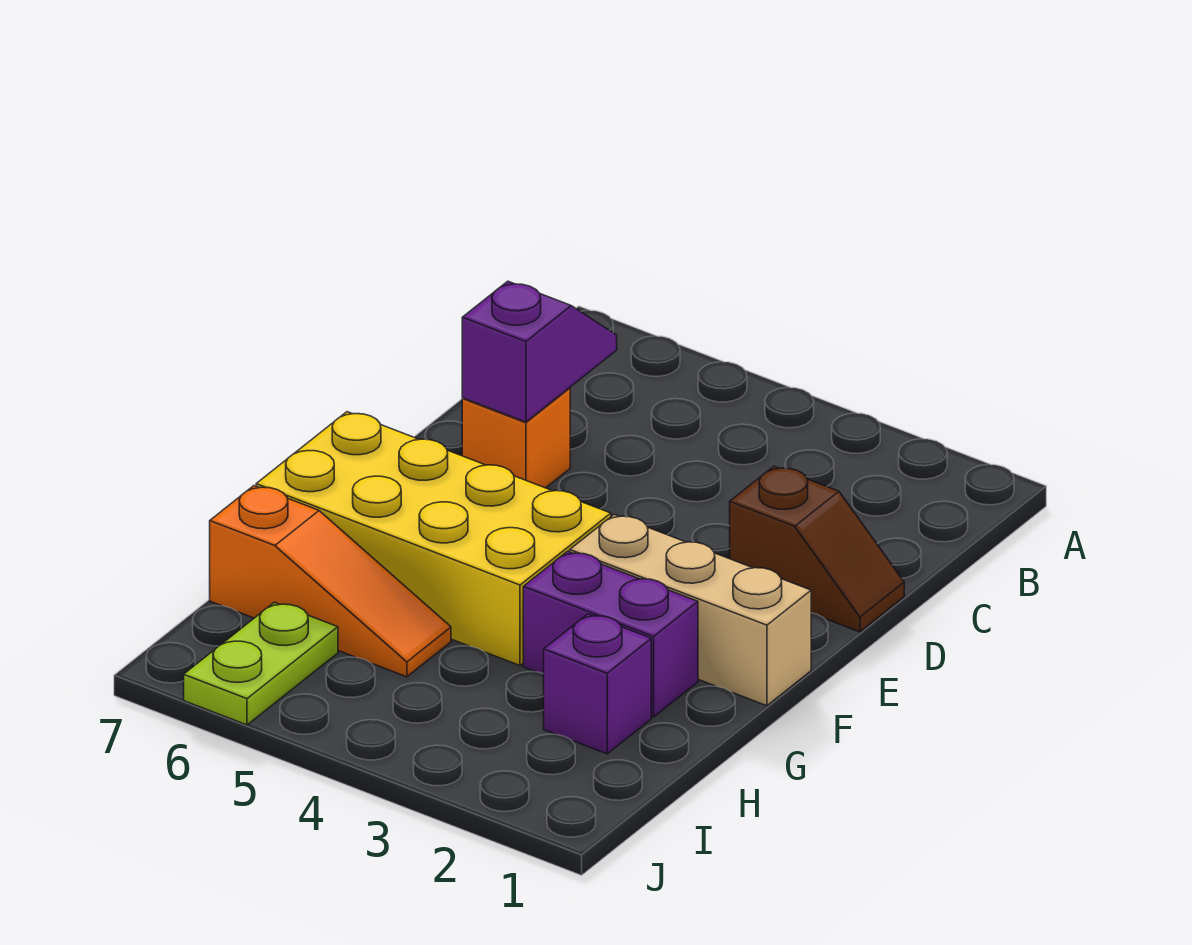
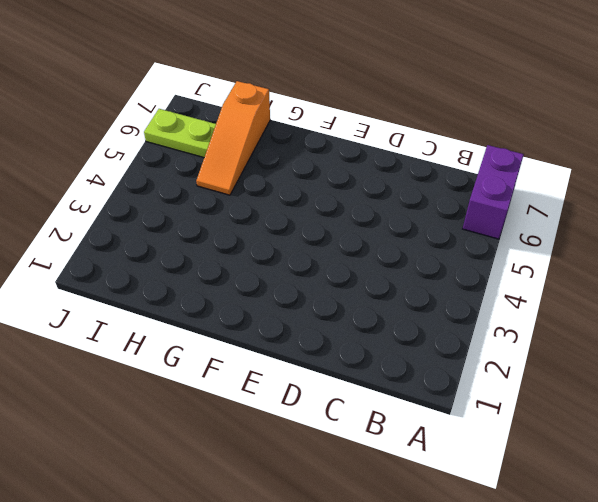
purple brick A6:A7 level 1 -> purple brick G2:G3 level 1
none -> brown slope D1:D2 level 1 top 2
none -> orange brick D6 level 1

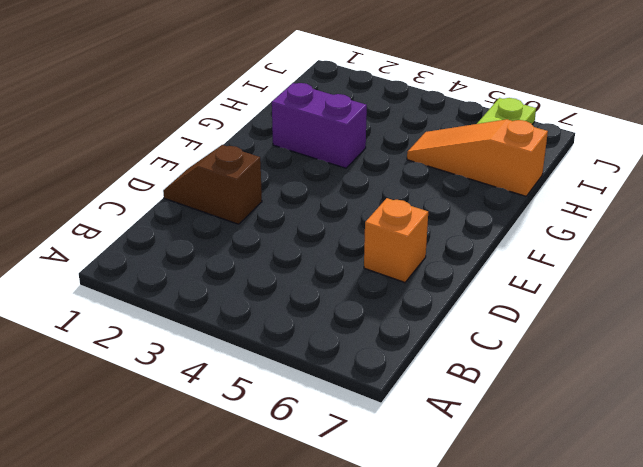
none -> tan brick F1:F3 level 1
none -> yellow brick F4:G7 level 1

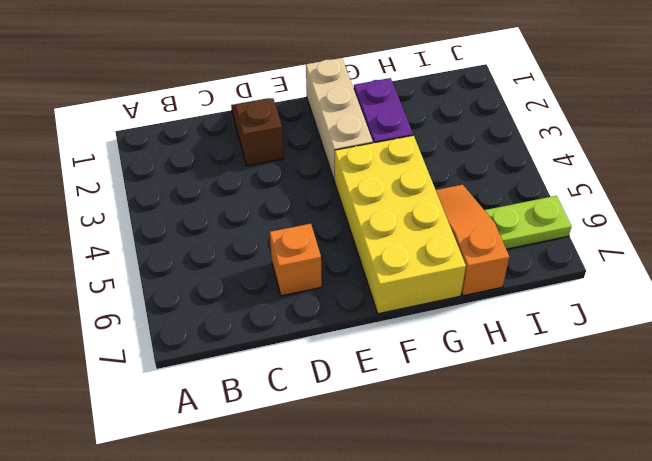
none -> purple brick H2 level 1
none -> purple slope C6:D6 level 2 top D

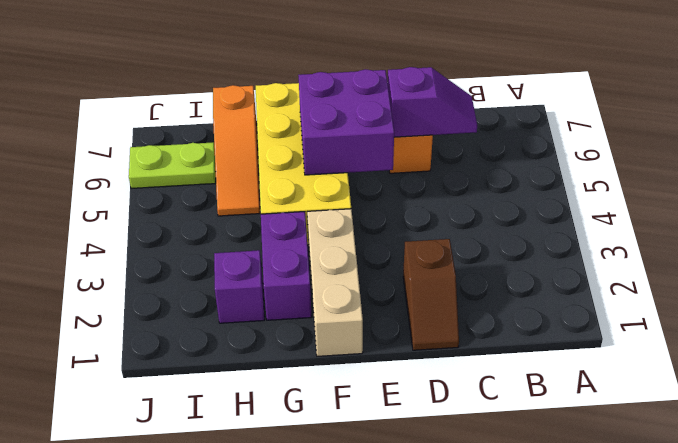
purple brick E5:F6 level 2 -> none

